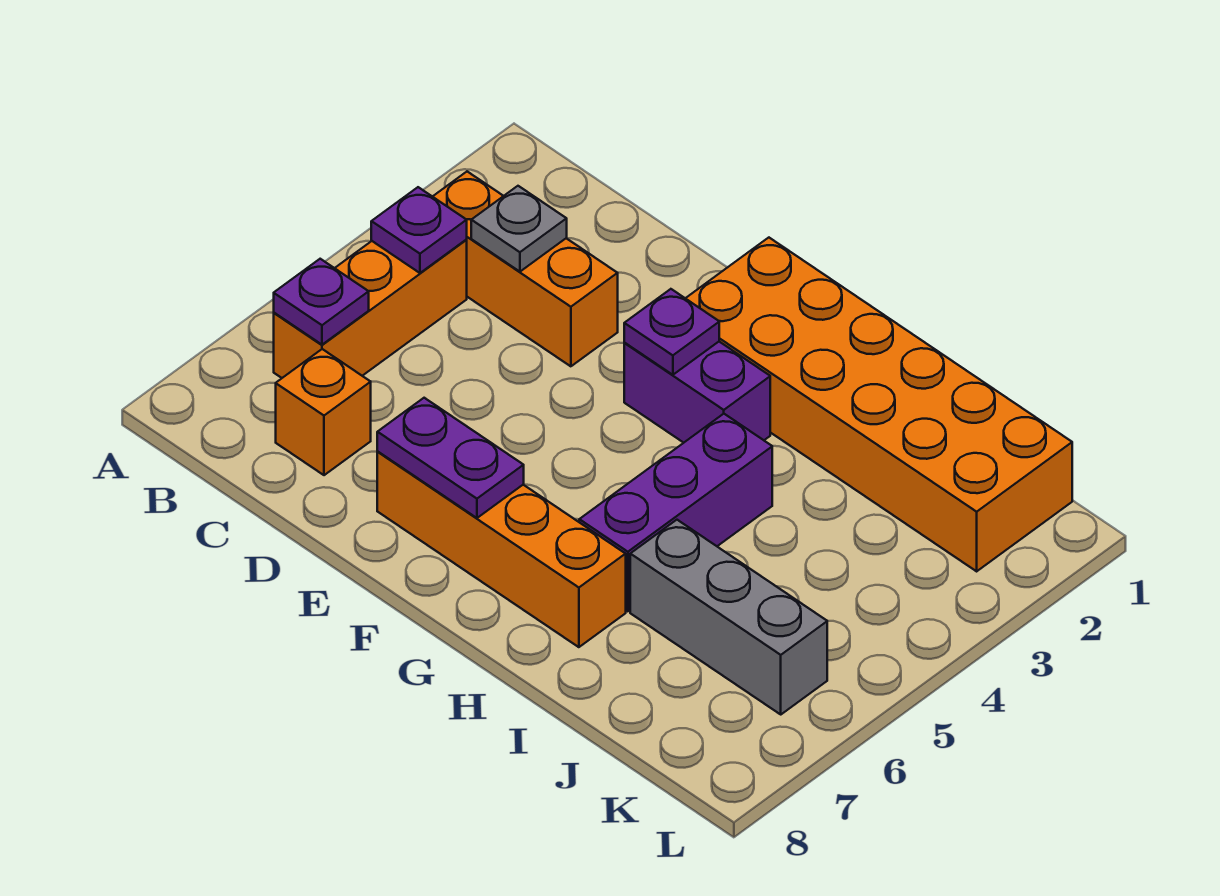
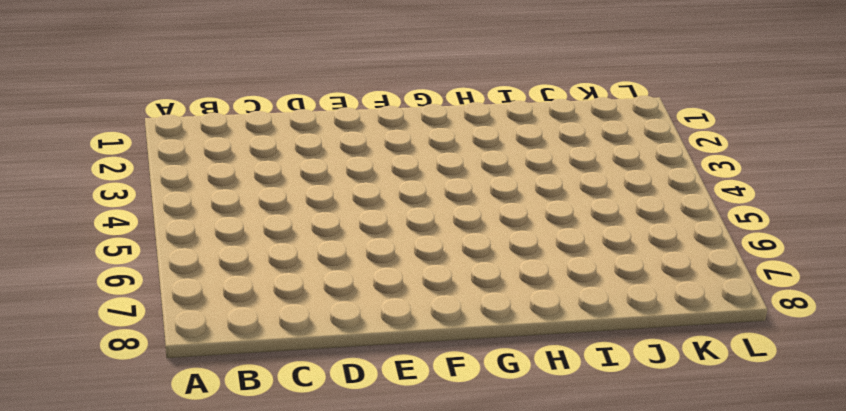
none -> orange brick B3:D3 level 1
none -> orange brick B4:B6 level 1
none -> orange brick C7 level 1

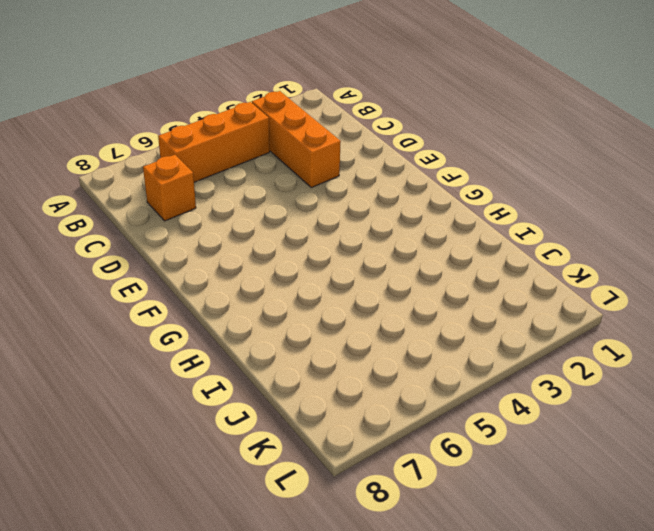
none -> orange brick E7:H7 level 1
none -> orange brick F1:K2 level 1
none -> purple brick F3:G3 level 1

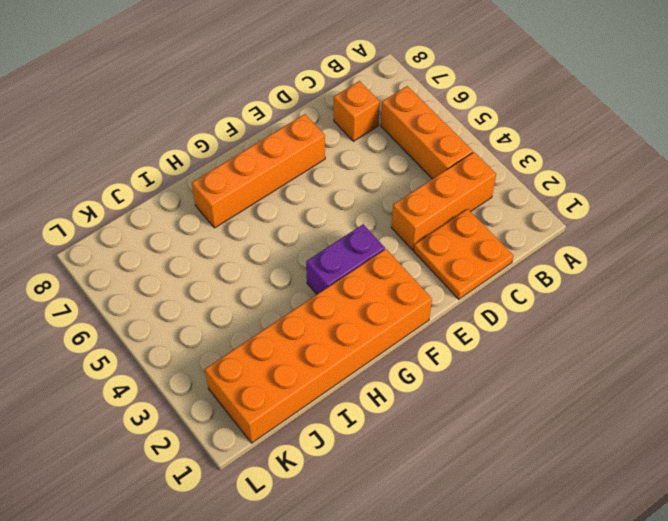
orange plate C1:D2 level 1 -> none
none -> purple brick H4:H6 level 1
none -> grey brick I6:K6 level 1
none -> purple plate B4 level 2

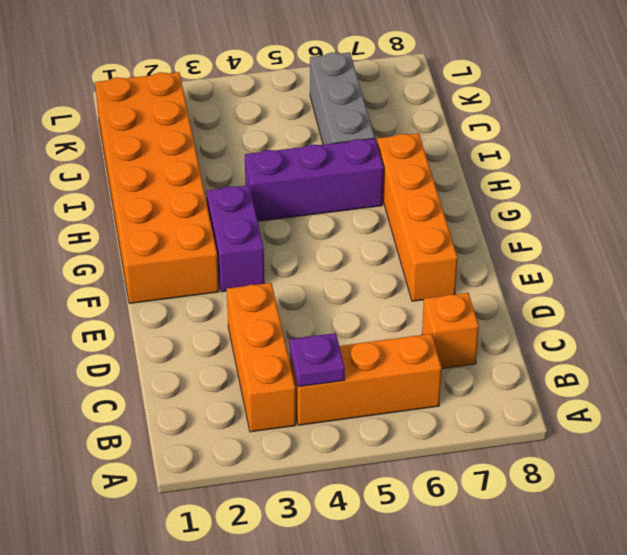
none -> purple plate B6 level 2
none -> grey plate C3 level 2
none -> purple plate E7:F7 level 2

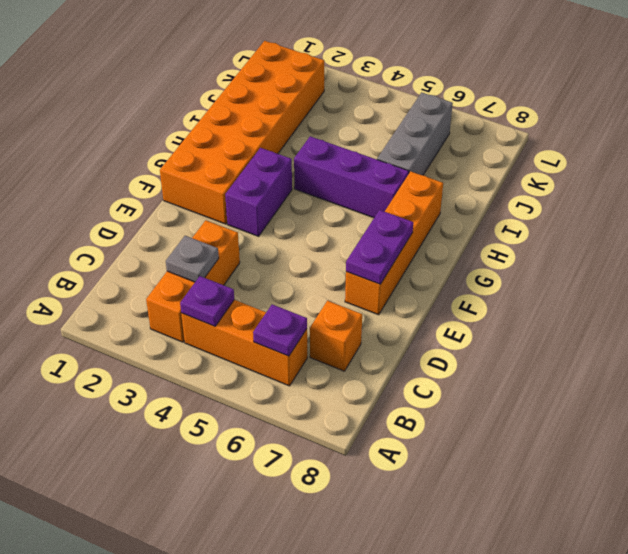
none -> purple plate F3 level 2

